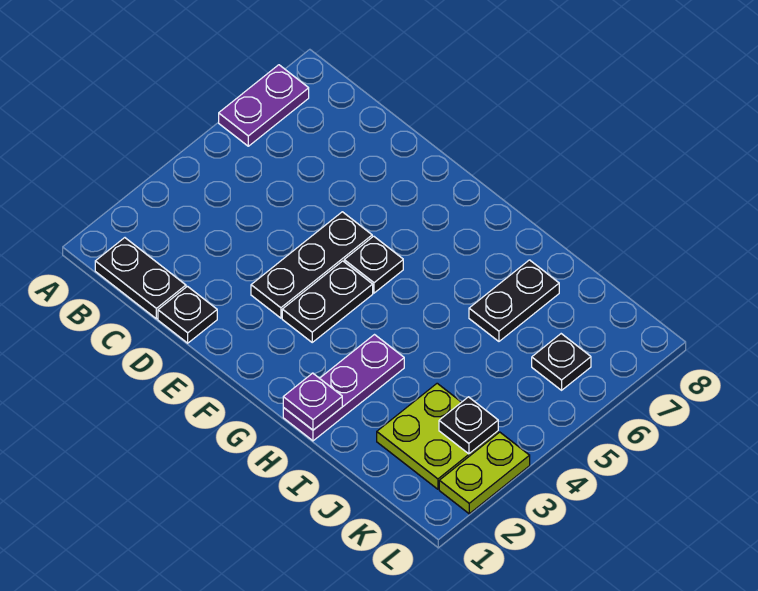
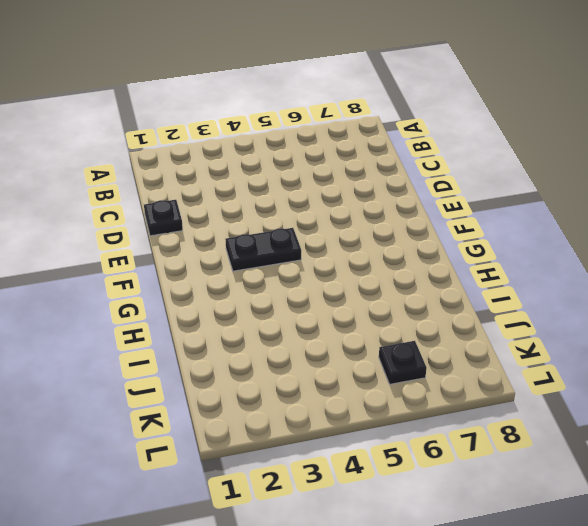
none -> purple plate A6:A7 level 1
none -> black plate B1:C1 level 1
none -> black plate E3:E5 level 1

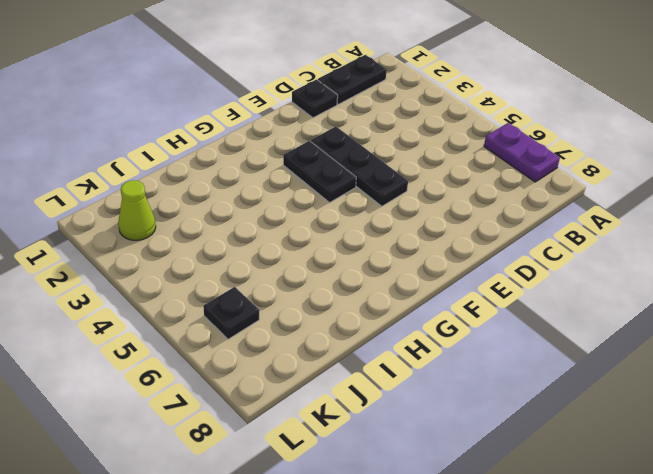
lime cone K2 level 1 -> lime plate J2:K3 level 1
none -> black plate F5 level 1
none -> purple plate H1:H3 level 1
none -> black plate I6:I7 level 1

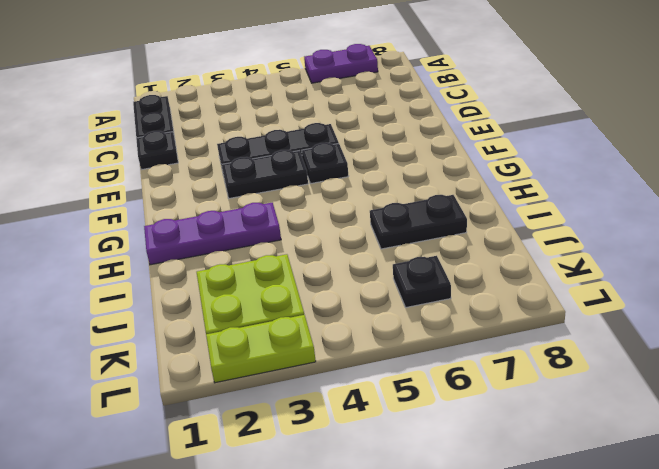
none -> purple plate H1 level 2
none -> black plate K3 level 2

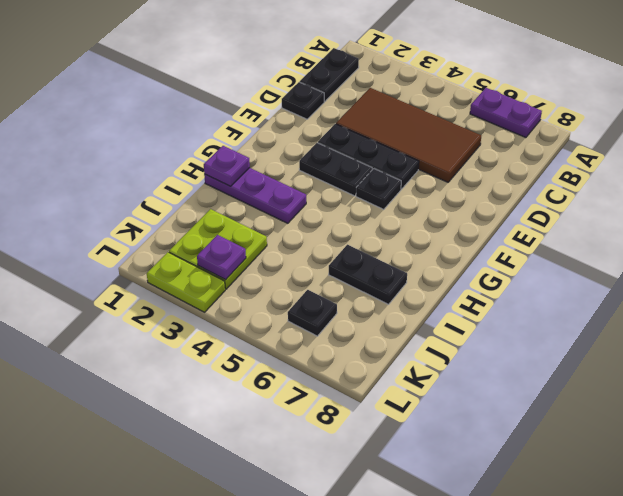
brown tile C3:D6 level 1 -> none
purple plate K3 level 2 -> black plate K3 level 2

